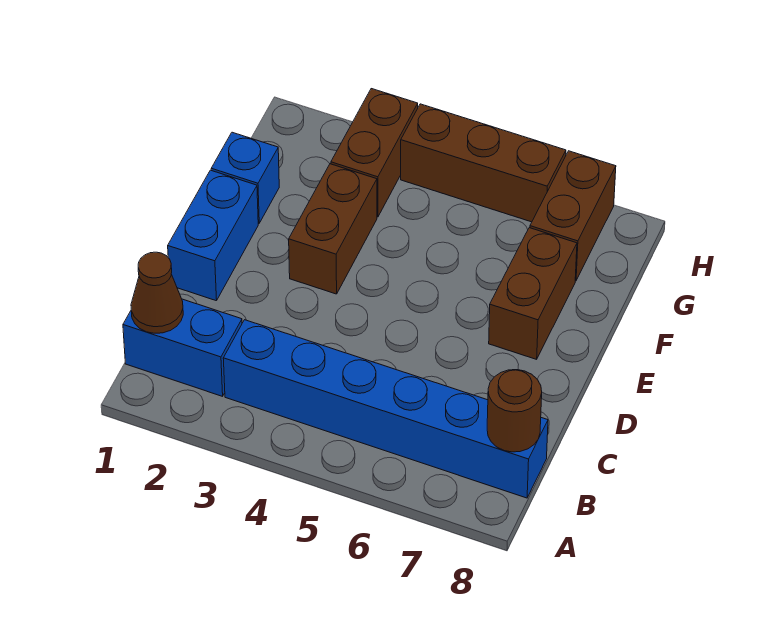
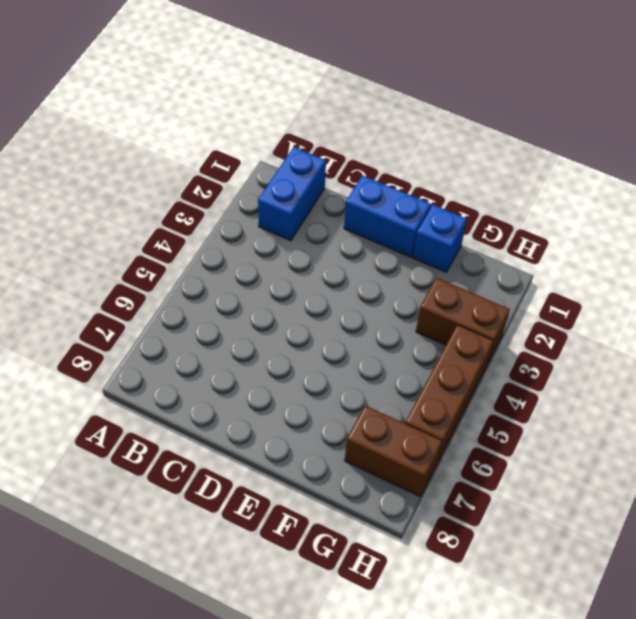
none -> blue brick B3:B8 level 1
none -> brown brick E3:F3 level 1

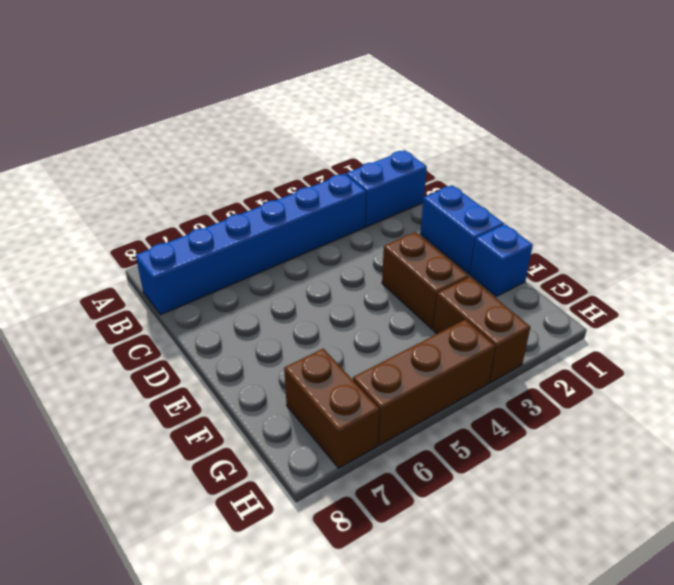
none -> brown brick E7:F7 level 1
none -> brown cone B1 level 2

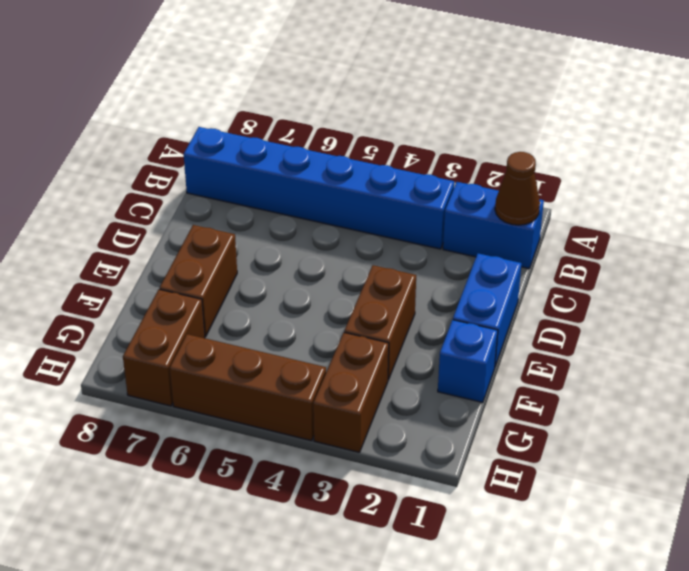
none -> brown round brick B8 level 2

